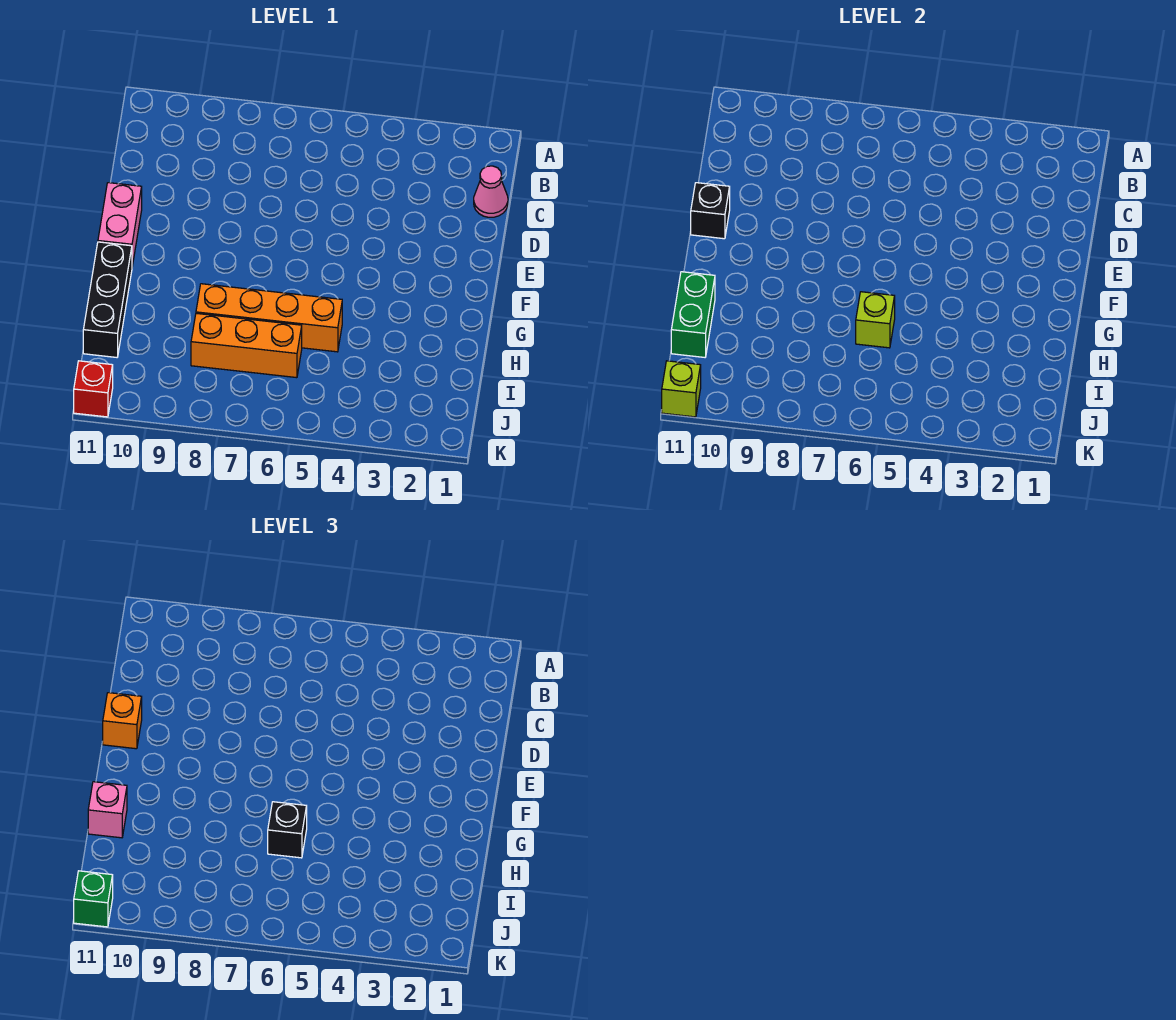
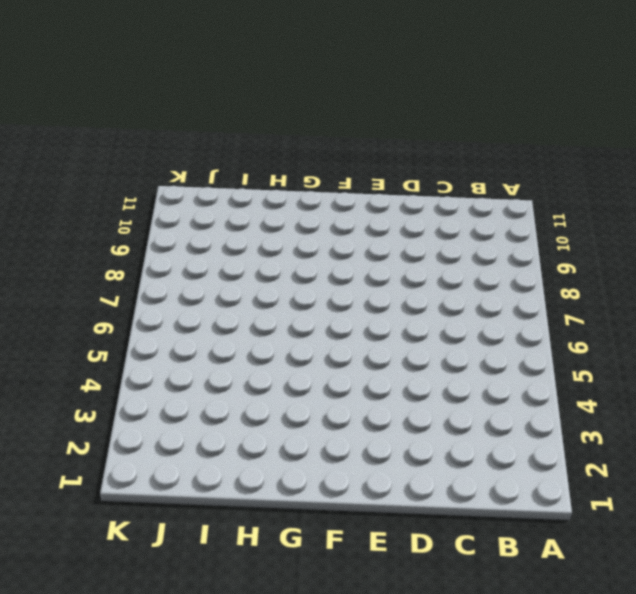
none -> pink cone C1 level 1
none -> pink brick E11:F11 level 1
none -> black brick G11:I11 level 1

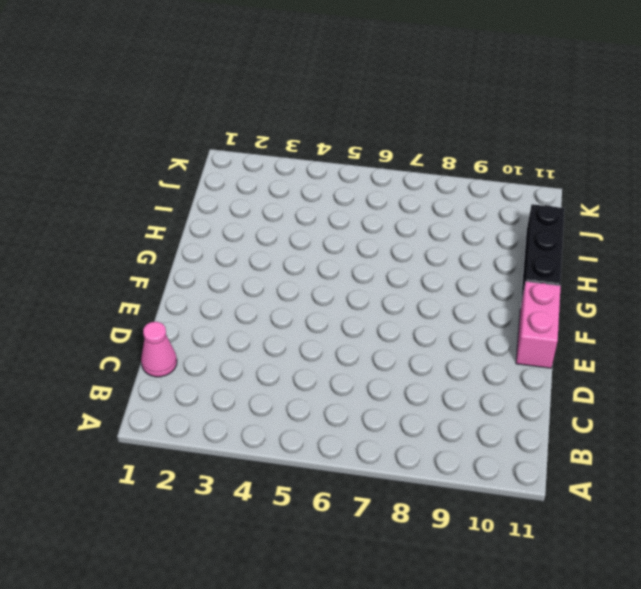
none -> orange brick H5:H8 level 1
none -> orange brick I6:I8 level 1
none -> red brick K11 level 1

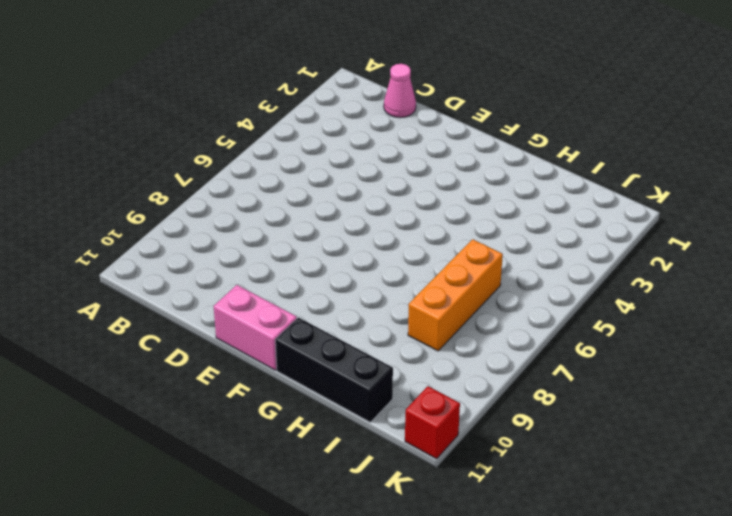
none -> orange brick H5:H8 level 1
none -> black brick E11 level 2
none -> lime brick H6 level 2

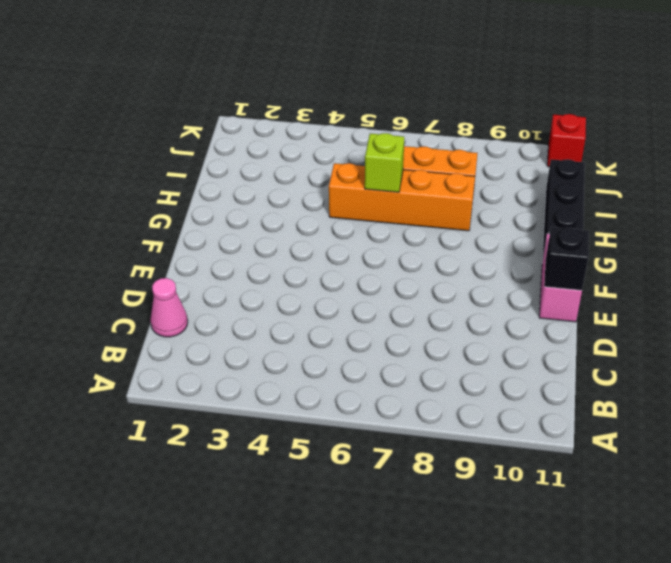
none -> green brick H11:I11 level 2
none -> lime brick K11 level 2
none -> orange brick E11 level 3

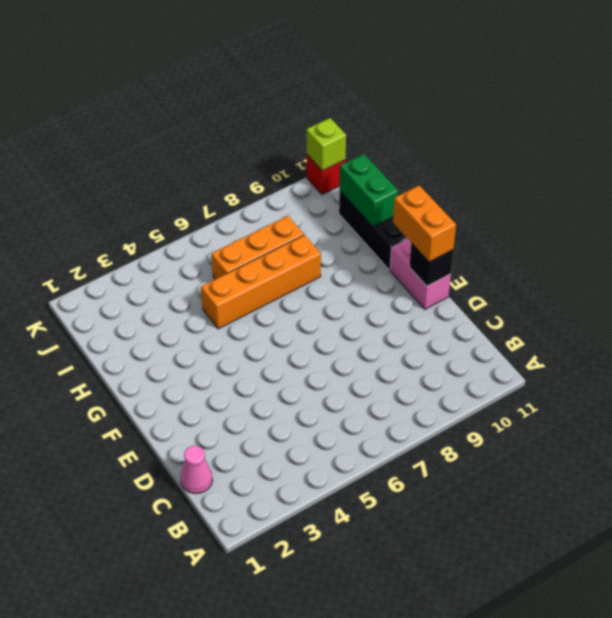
orange brick E11:F11 level 3 -> orange brick E11 level 3
none -> lime brick H6 level 2
none -> black brick H6 level 3
none -> pink brick H11 level 3

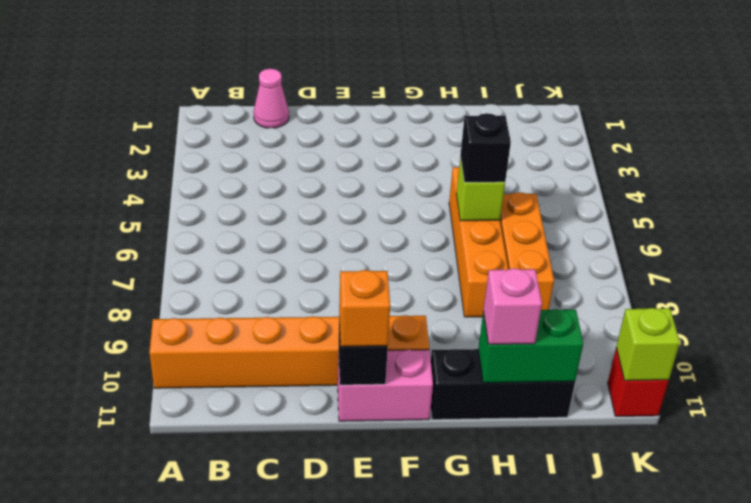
orange brick A10:F10 level 1 -> none
none -> green brick K11 level 3

